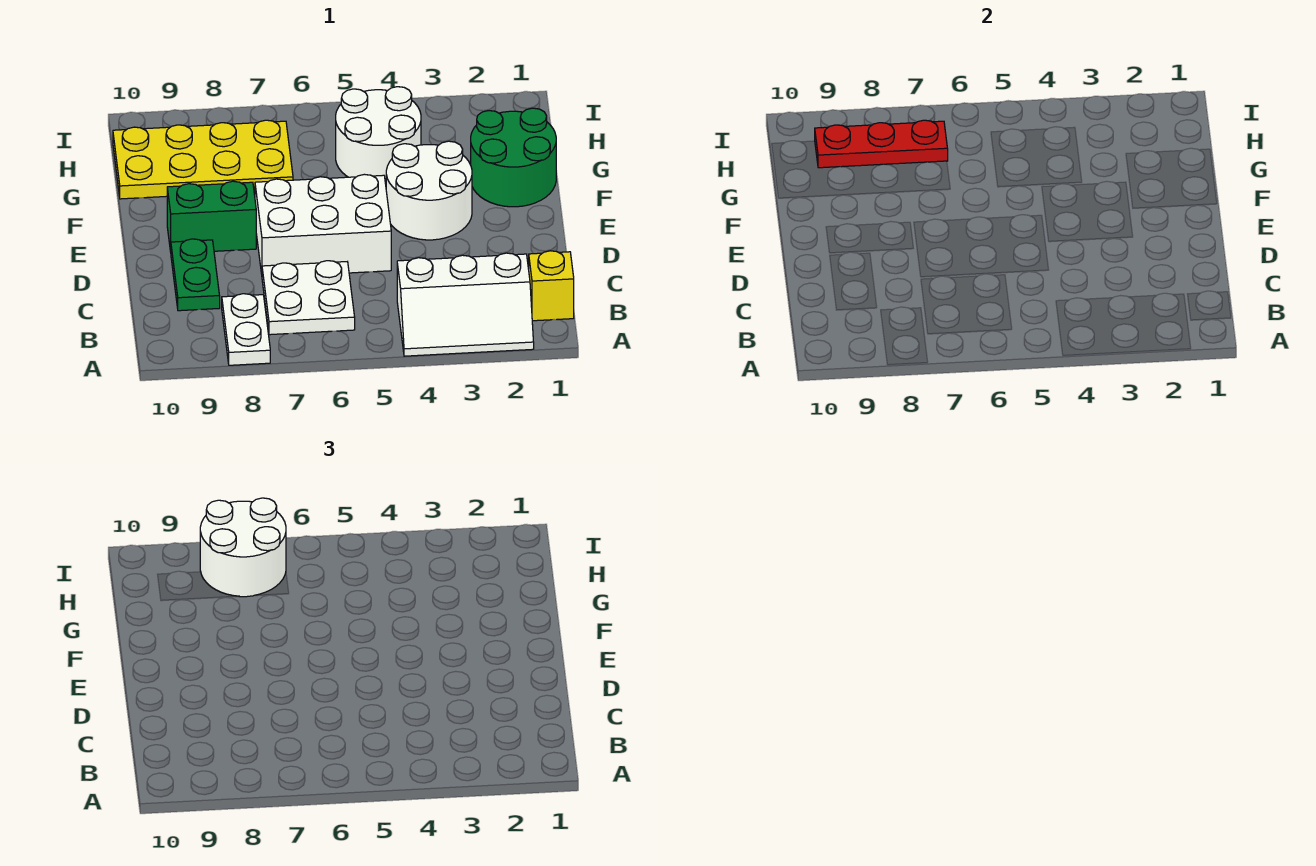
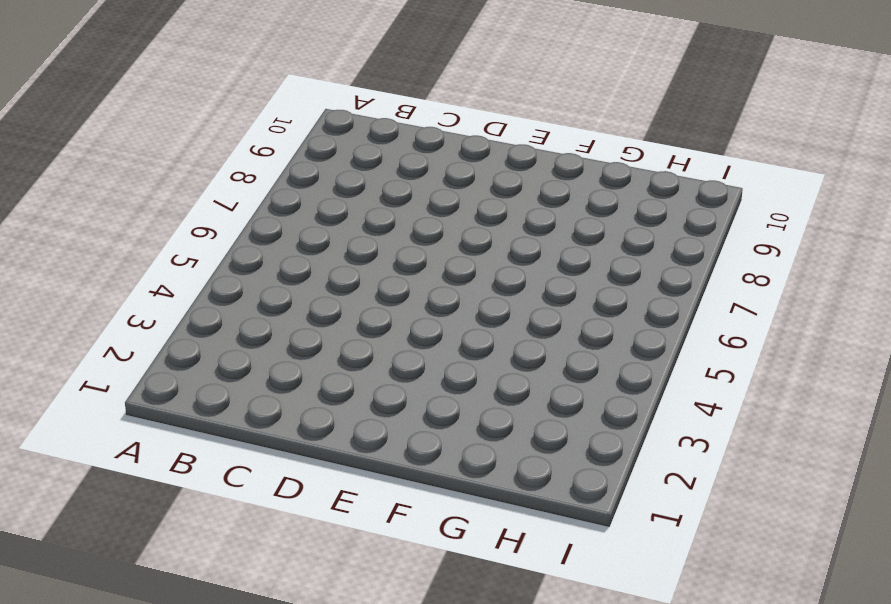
none -> white slope A2:B4 level 1 top B
none -> white plate A8:B8 level 1
none -> yellow brick B1 level 1

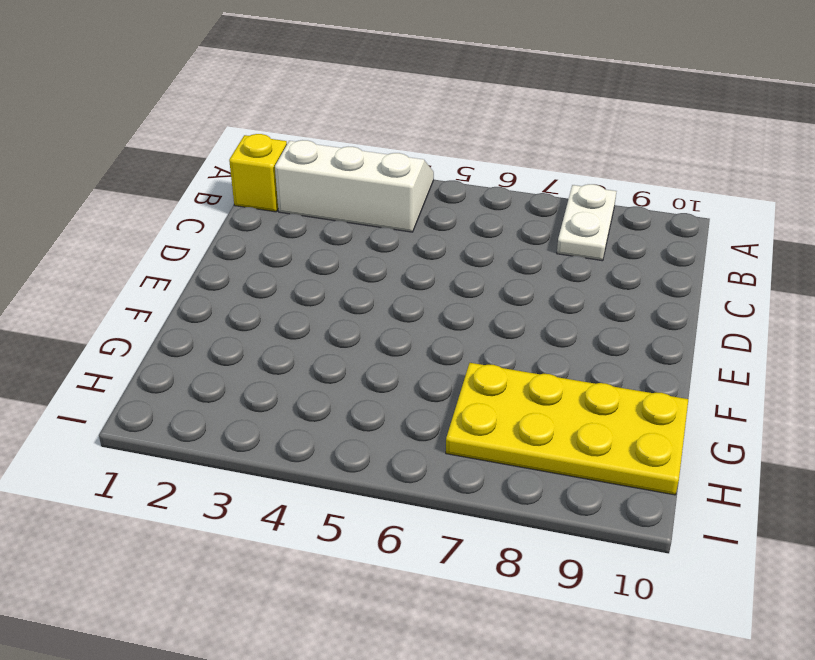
none -> white plate B6:C7 level 1
none -> green plate C9:D9 level 1
none -> white brick D5:E7 level 1

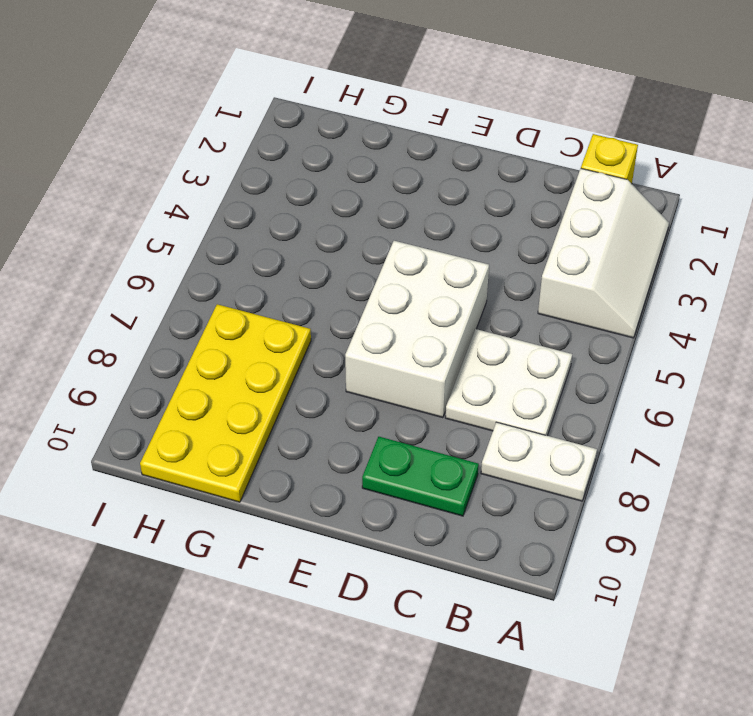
none -> white round brick E3:F4 level 1
none -> green brick E8:E9 level 1
none -> green round brick F1:G2 level 1

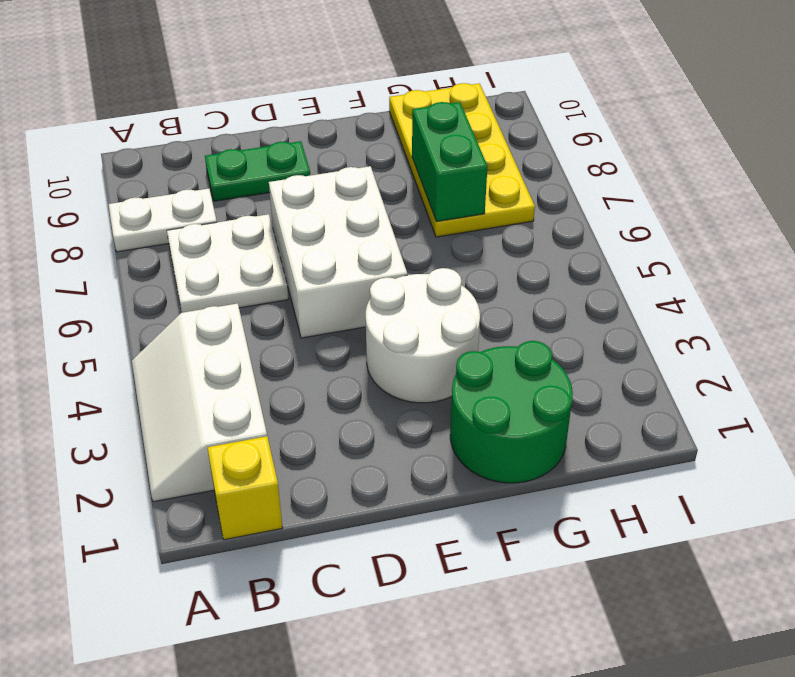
green brick G7:G8 level 2 -> green brick E8:E9 level 1
none -> white round brick G4:H5 level 1
none -> red plate H7:H9 level 2
none -> white round brick H7:I8 level 3

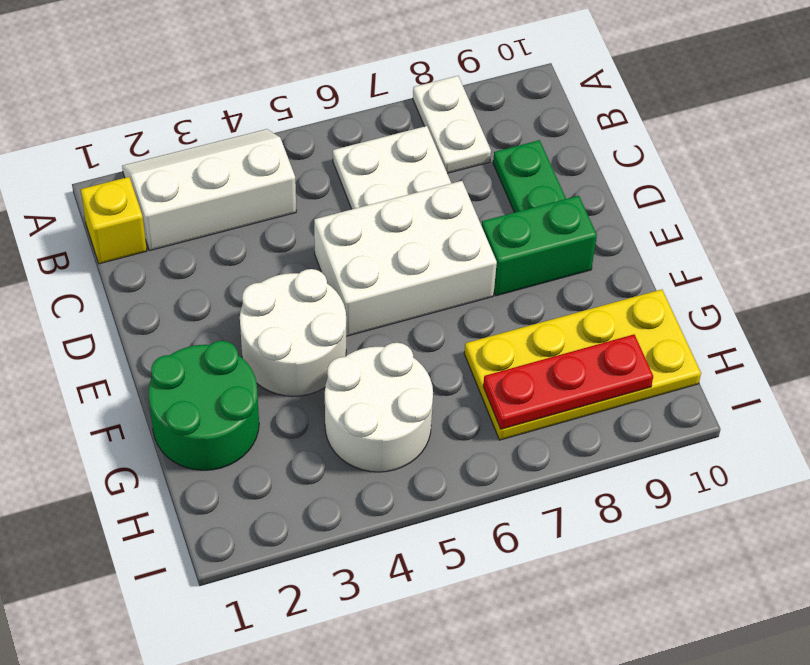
none -> white round brick H7:I8 level 3

